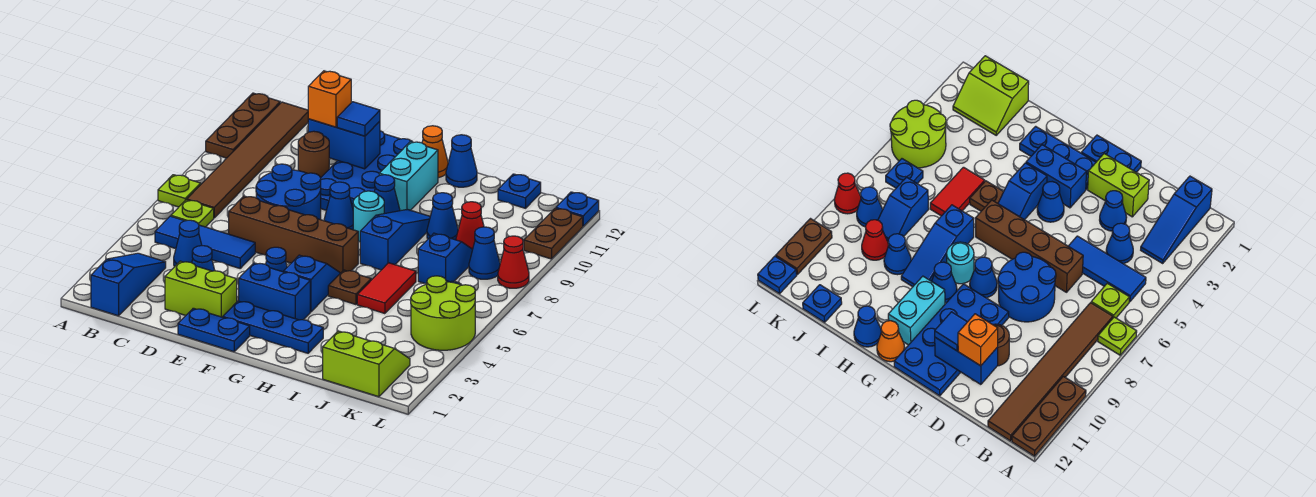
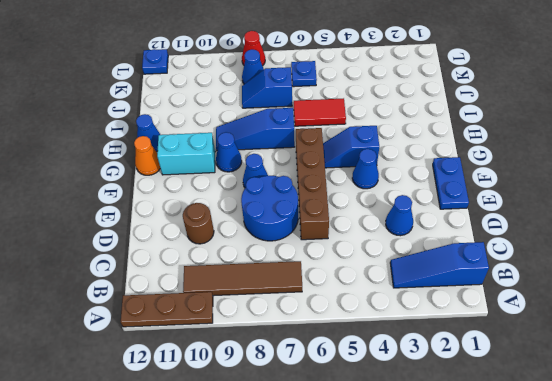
brown tile B7:B10 level 1 -> brown tile B7:B12 level 1
none -> lime plate A7 level 1
none -> blue tile B5:D5 level 1
none -> lime plate B6 level 1
none -> blue cone C4 level 1

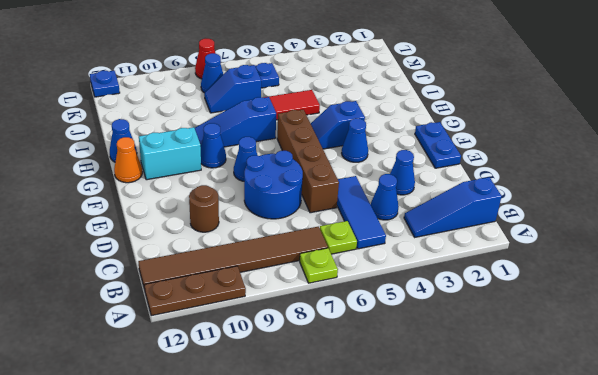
none -> lime brick D2:E2 level 1
none -> blue plate E9:F12 level 1
none -> blue plate F2:H2 level 1
none -> blue brick F3:G3 level 1

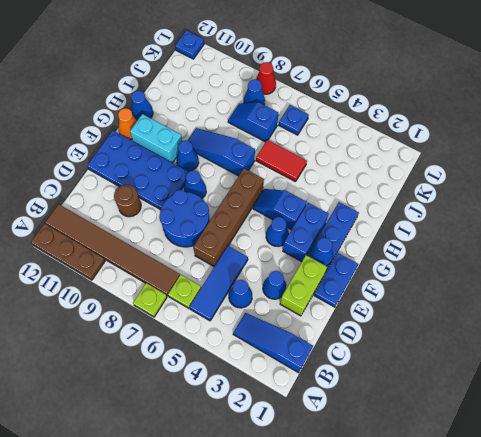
blue cone F2 level 2 -> blue cone I9 level 1
none -> cyan round brick G8 level 1
none -> brown plate H5 level 1
none -> lime slope J1:K2 level 1 top 1
none -> red cone J9 level 1

